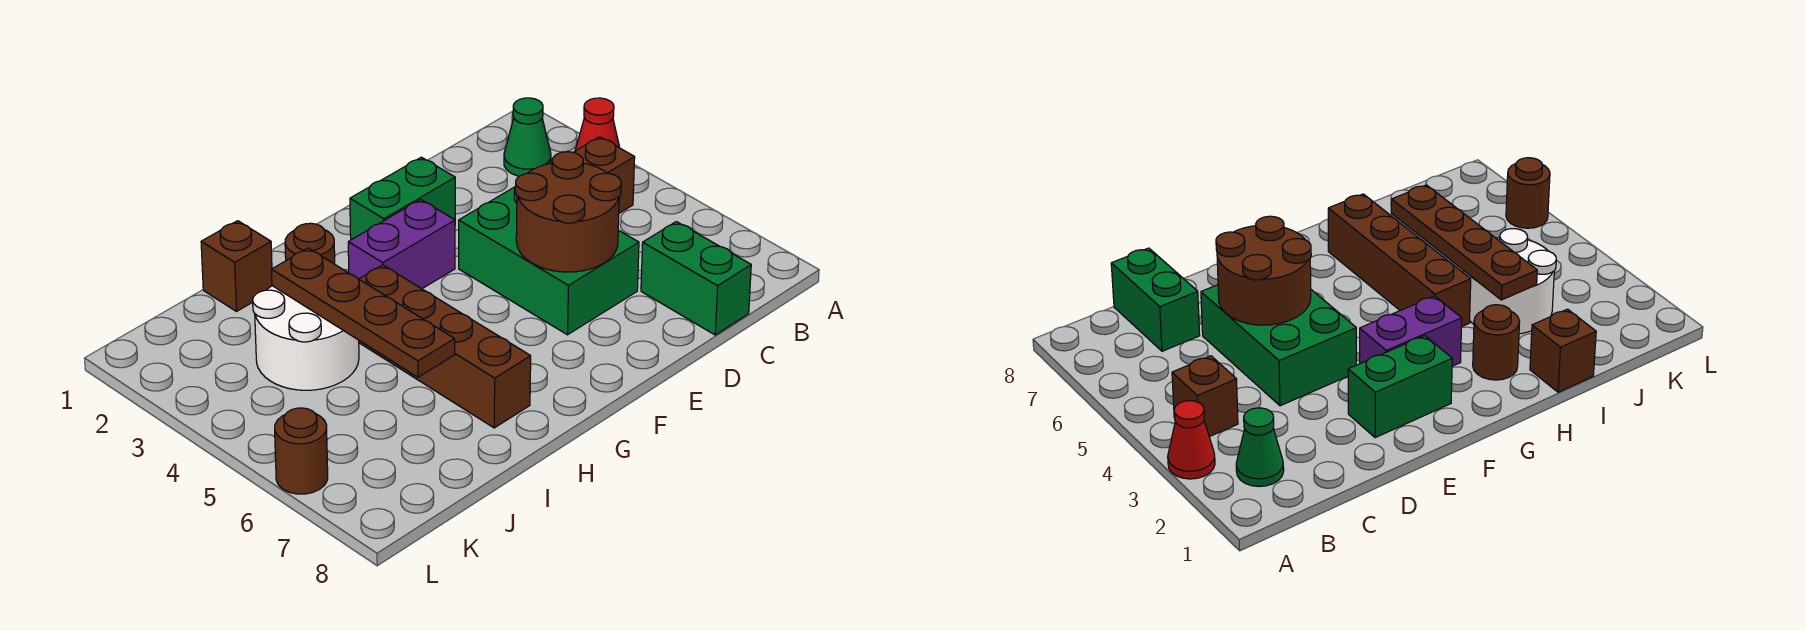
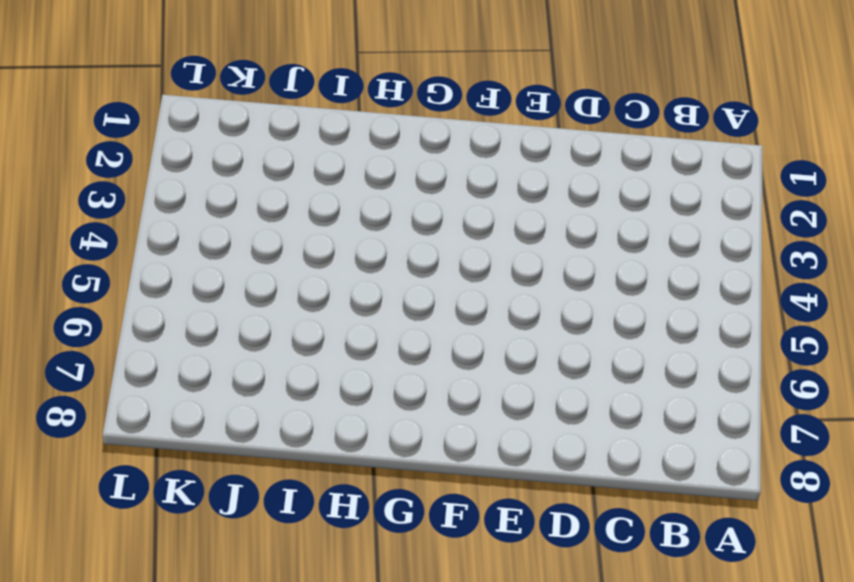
none -> red cone A3 level 1
none -> green cone B2 level 1
none -> brown brick B4 level 1

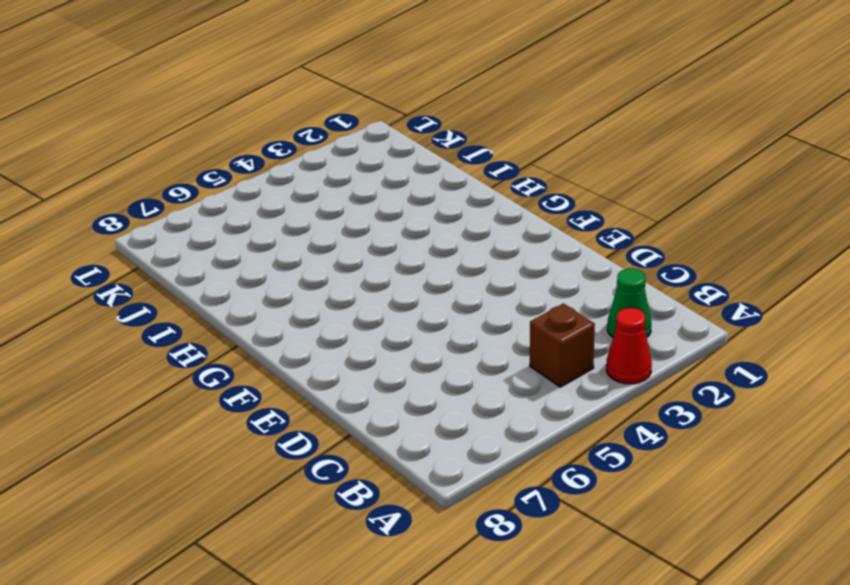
none -> green brick C7:C8 level 1
none -> green brick D4:E6 level 1
none -> green brick E2:F2 level 1

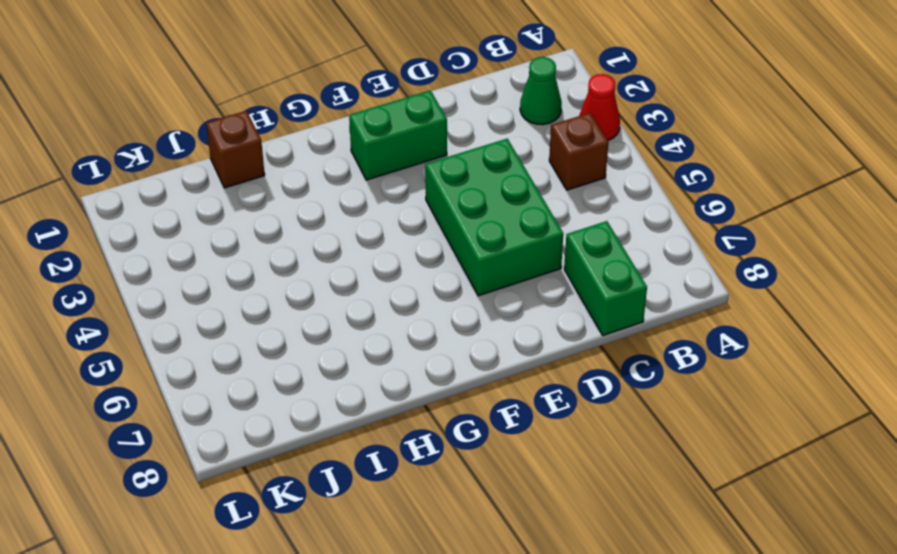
none -> purple brick F3:G3 level 1
none -> brown round brick H2 level 1
none -> brown brick H4:H7 level 1

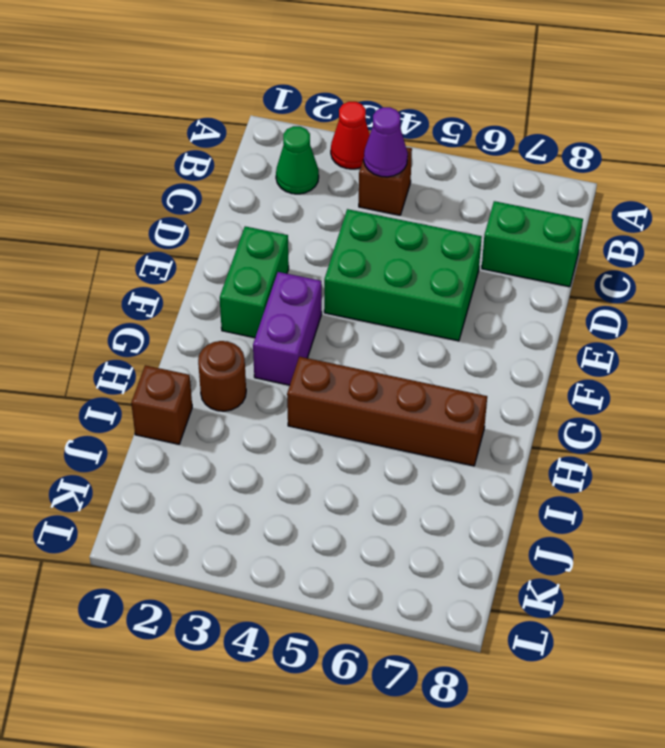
purple cone B4 level 2 -> none
none -> white round brick I3:J4 level 1
none -> brown round brick L6 level 1
none -> brown round brick D5:E6 level 2

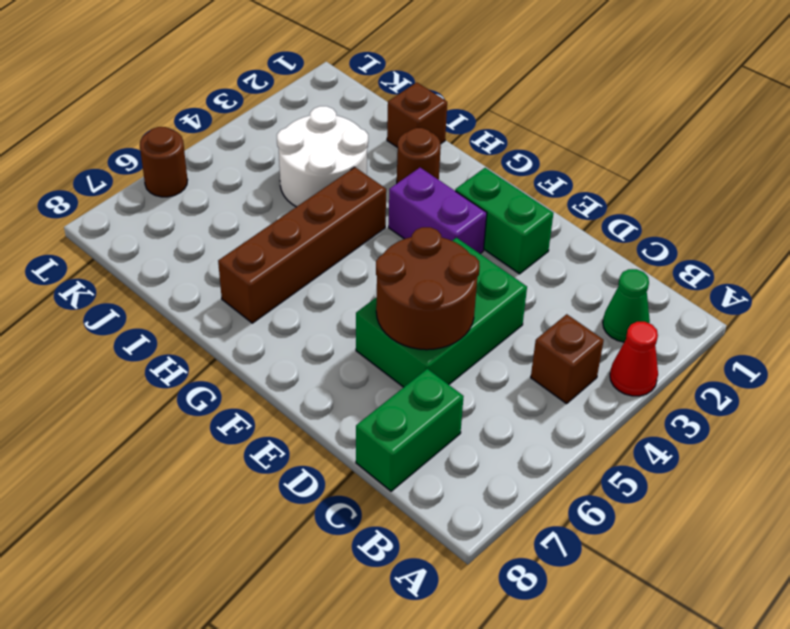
none -> brown plate I3:I6 level 2

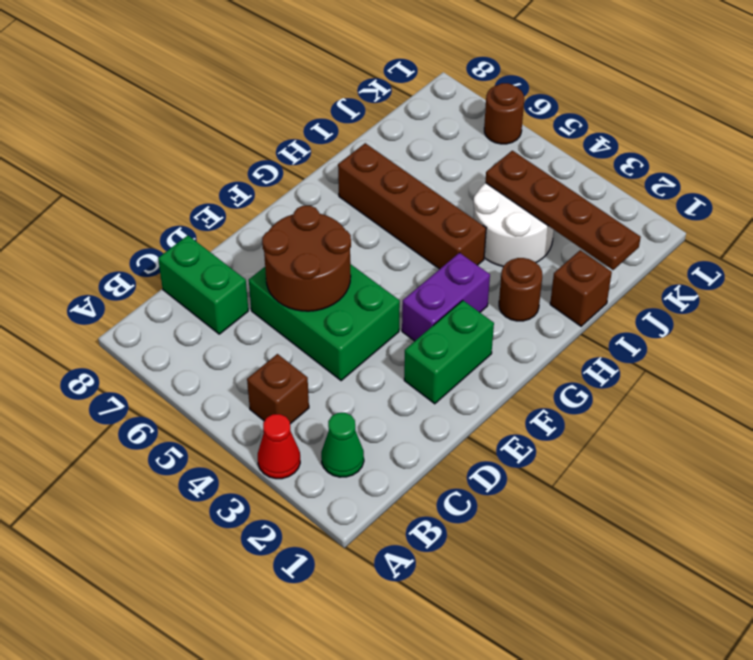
brown plate J1:J4 level 2 -> brown plate I3:I6 level 2

